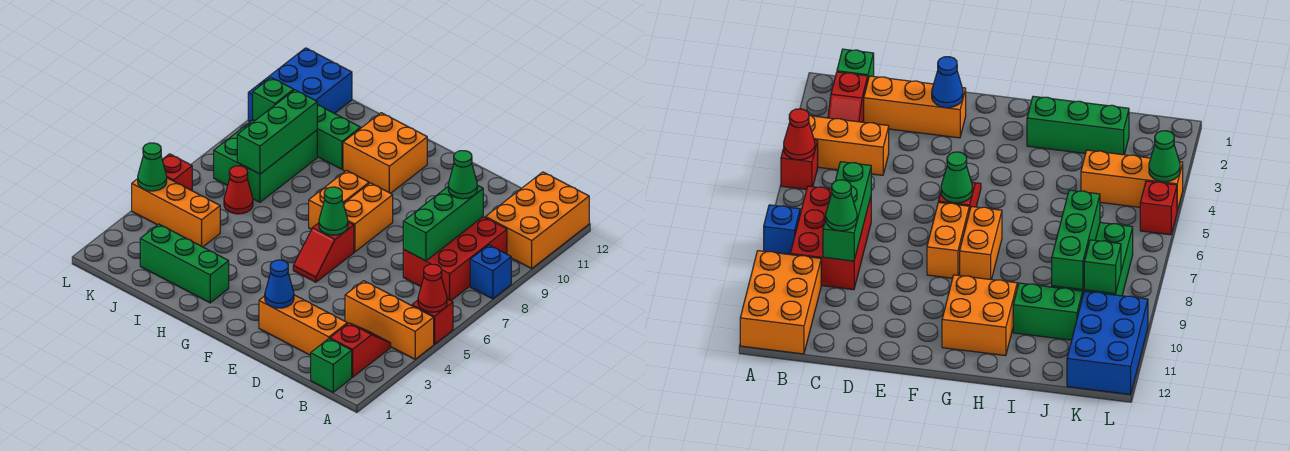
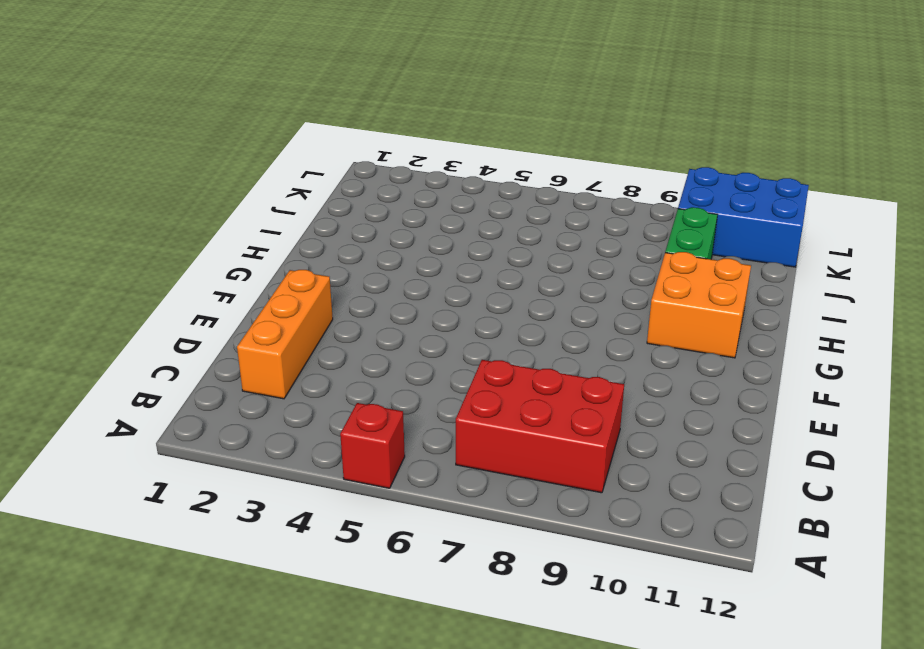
none -> orange brick A4:C4 level 1
none -> blue brick A8 level 1
none -> orange brick A10:B12 level 1

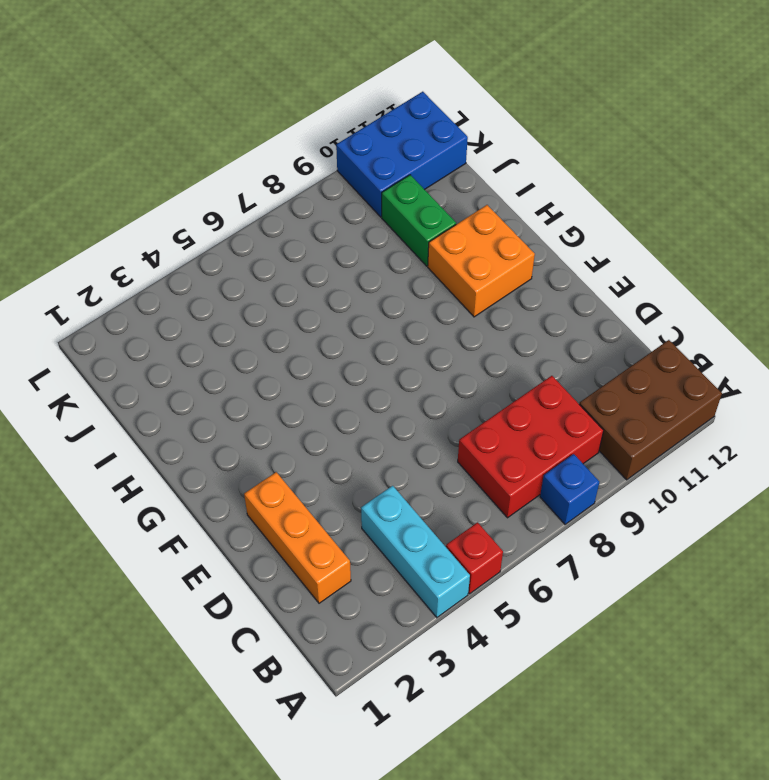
cyan brick A4:C4 level 1 -> orange brick A4:C4 level 1
brown brick A10:B12 level 1 -> orange brick A10:B12 level 1
none -> green brick B1 level 1
none -> red slope B2:B3 level 1 top 2
none -> red slope F5:F6 level 1 top 6

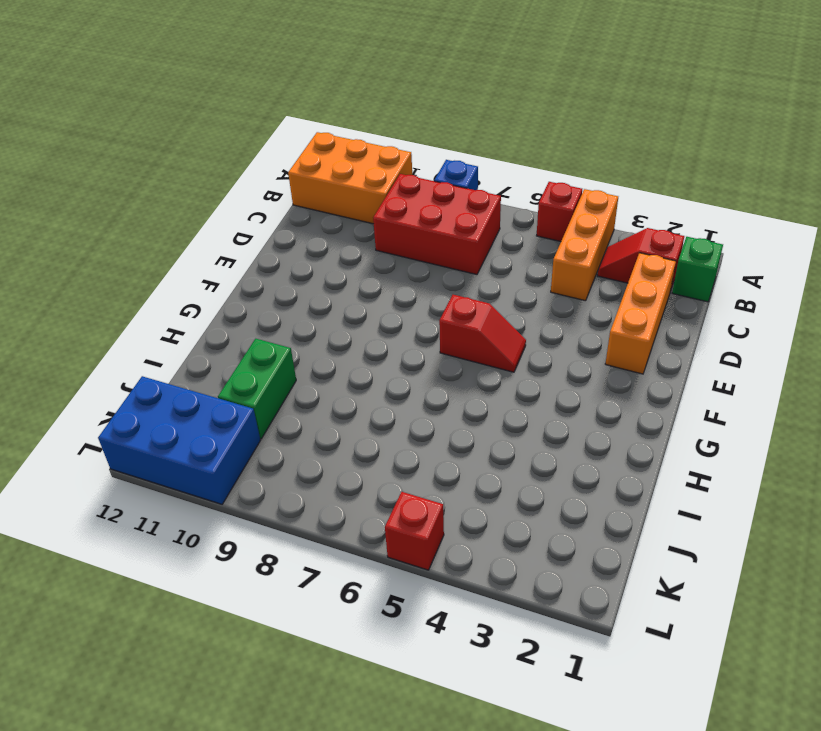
none -> orange brick F7:F8 level 1
none -> orange brick G7:G8 level 1
none -> orange brick G10:H11 level 1

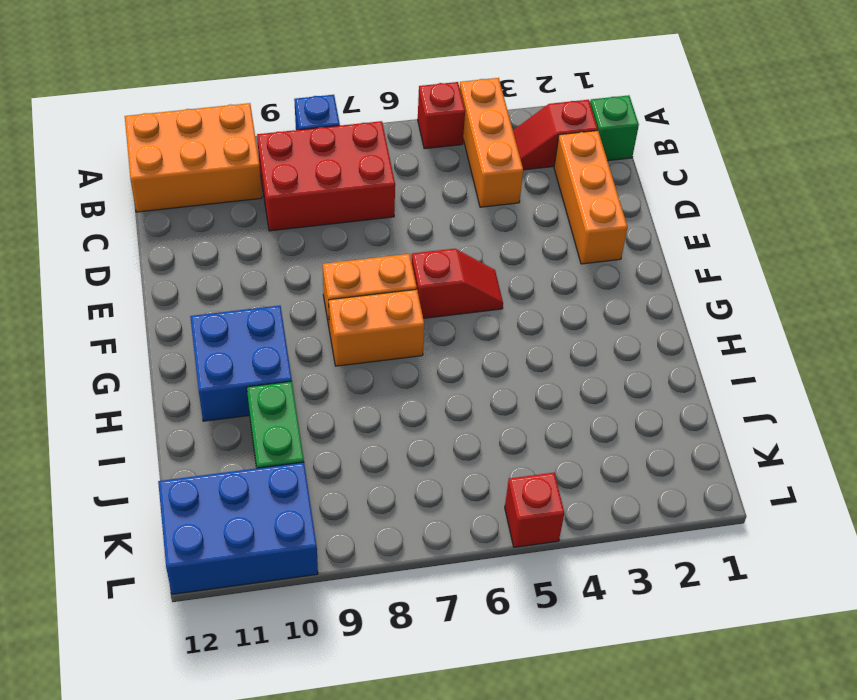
blue brick G10:H11 level 1 -> orange brick G10:H11 level 1
none -> green brick H2:J2 level 1
none -> orange brick J4:L4 level 1
none -> red cone J6 level 1

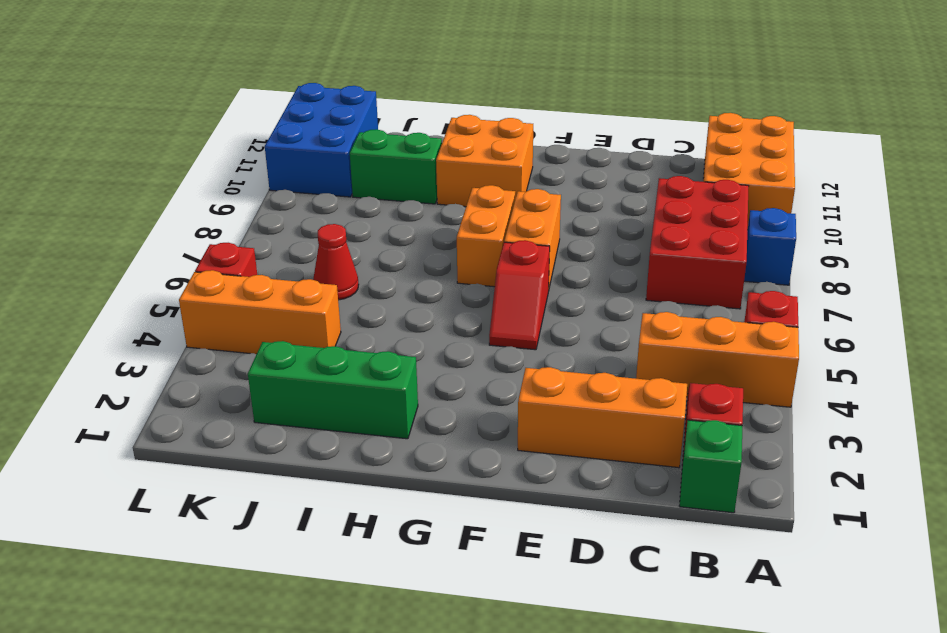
none -> green brick J7:K9 level 1
none -> red cone A5 level 2
none -> green brick C7:C9 level 2

